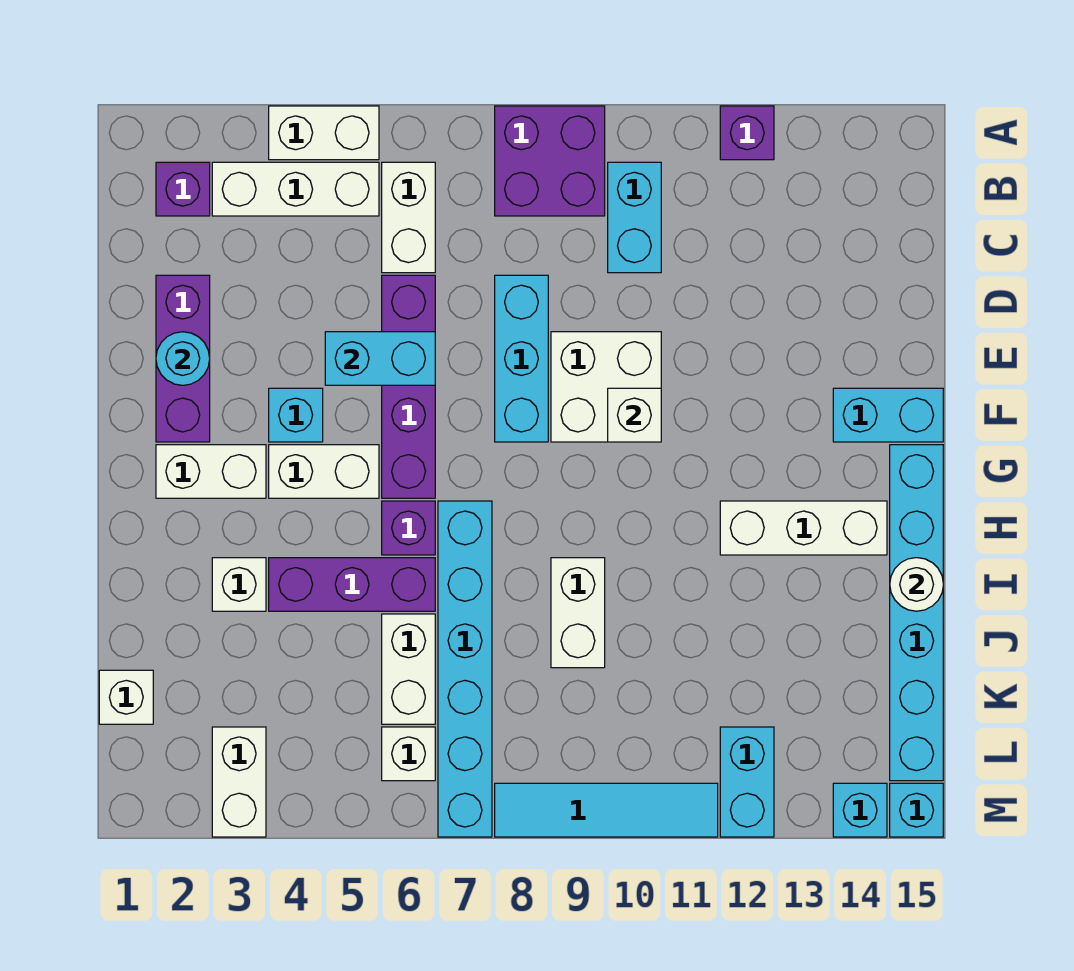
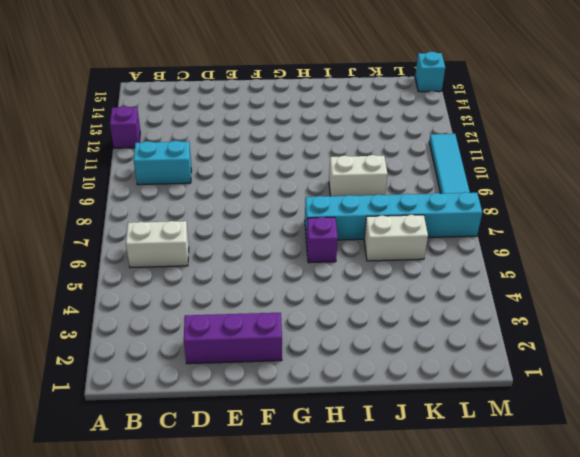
none -> white brick A4:A5 level 1
none -> purple brick A8:B9 level 1
none -> purple brick B2 level 1
none -> white brick B3:B5 level 1

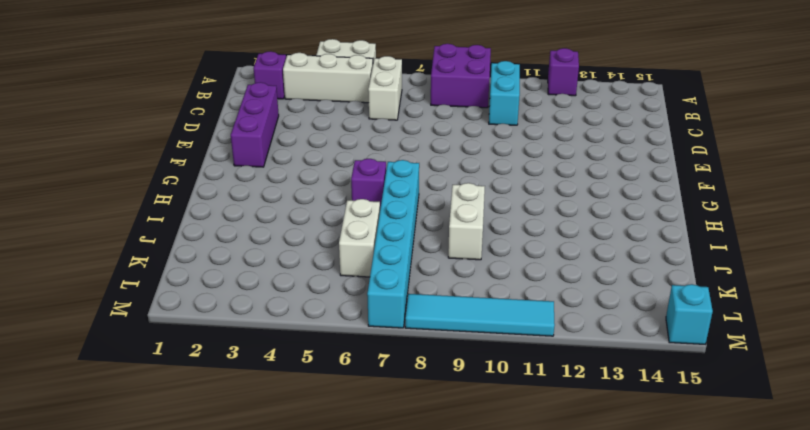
none -> purple brick D6:G6 level 1
none -> cyan brick D8:F8 level 1
none -> white brick E9:F10 level 1
none -> cyan brick F4 level 1

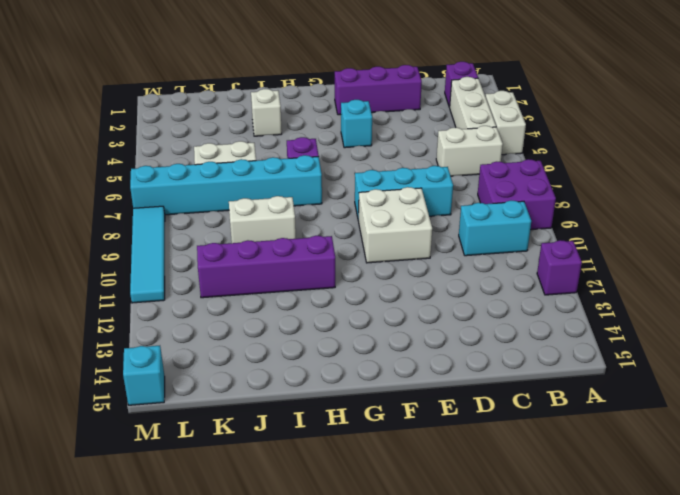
purple brick H11:K11 level 1 -> purple brick D6:G6 level 1
none -> cyan brick F14:F15 level 1
none -> white brick G2:G3 level 1
none -> white brick G4:G5 level 1
none -> cyan brick G15:L15 level 1

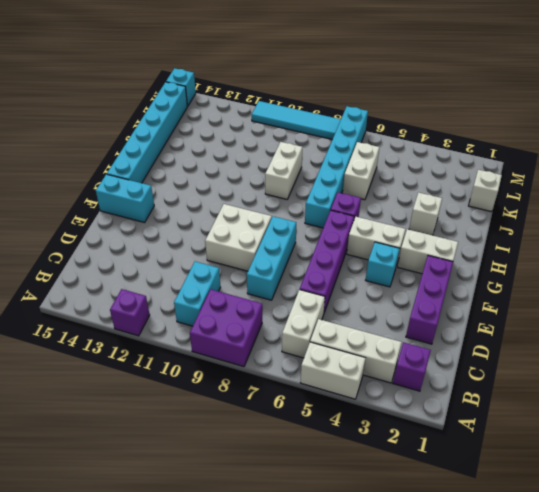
none -> white brick H12:H14 level 1
none -> purple brick I4:I6 level 1
none -> white brick L3:M3 level 1
none -> white brick L6 level 1

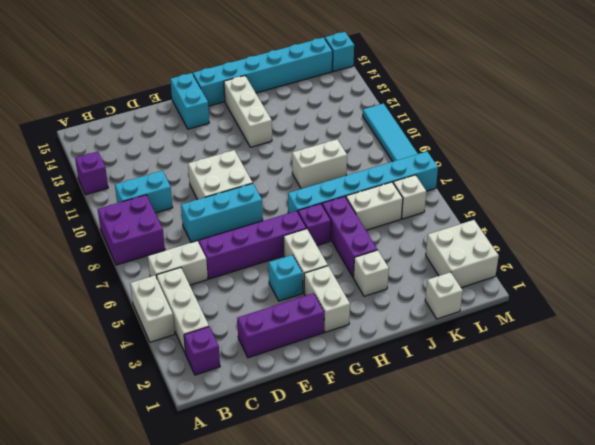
white brick L2:M3 level 1 -> white brick L3:M3 level 1
none -> cyan brick L12:M12 level 1
none -> cyan brick M14 level 1
none -> cyan round brick E2 level 2
none -> cyan brick E5:E6 level 2

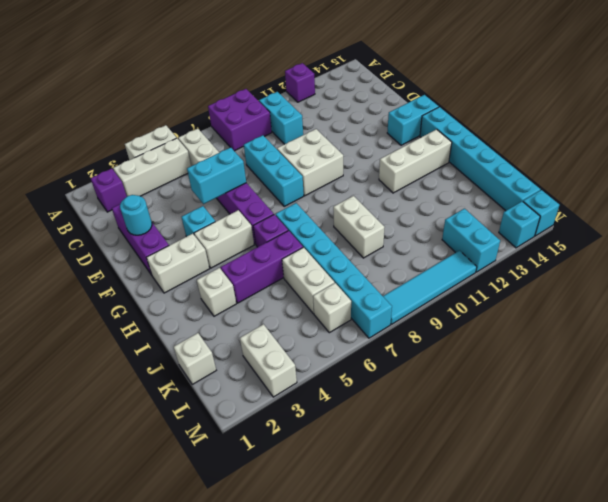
none -> white brick F10 level 2
none -> white round brick I15 level 2

